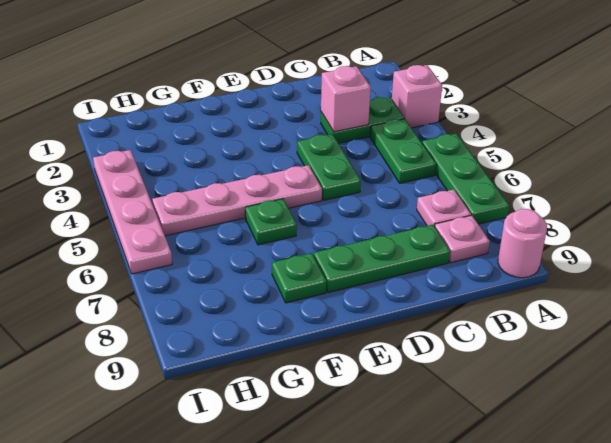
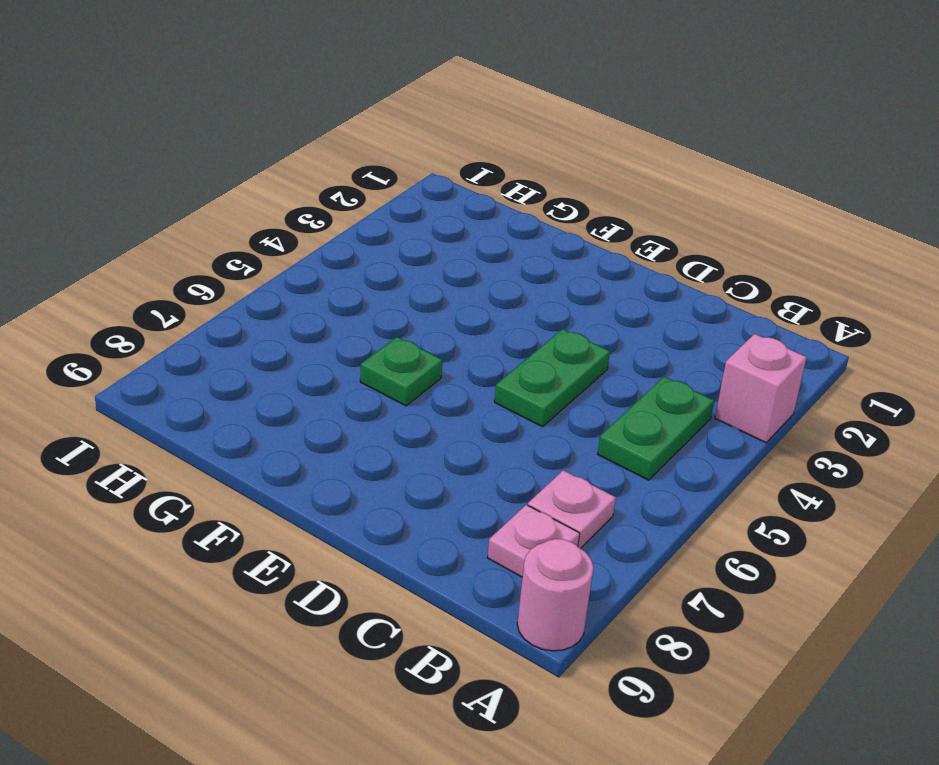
none -> green plate A5:A7 level 1
none -> green plate B3:C3 level 1
none -> green plate C8:E8 level 1

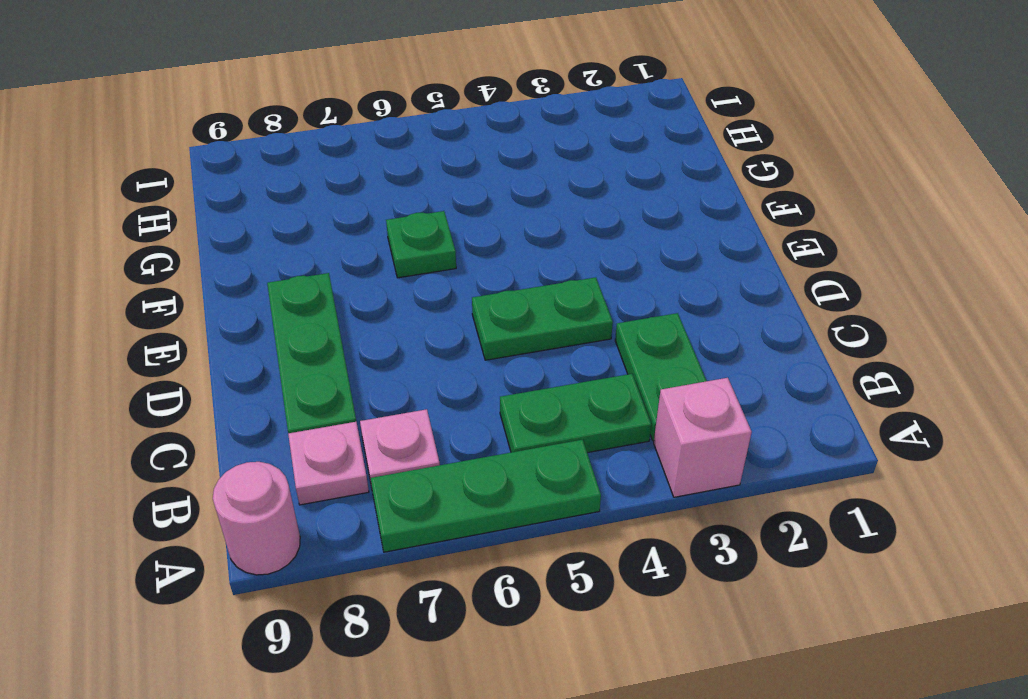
none -> pink plate E5:H5 level 1
none -> green plate F8 level 1
none -> pink plate I3:I6 level 1

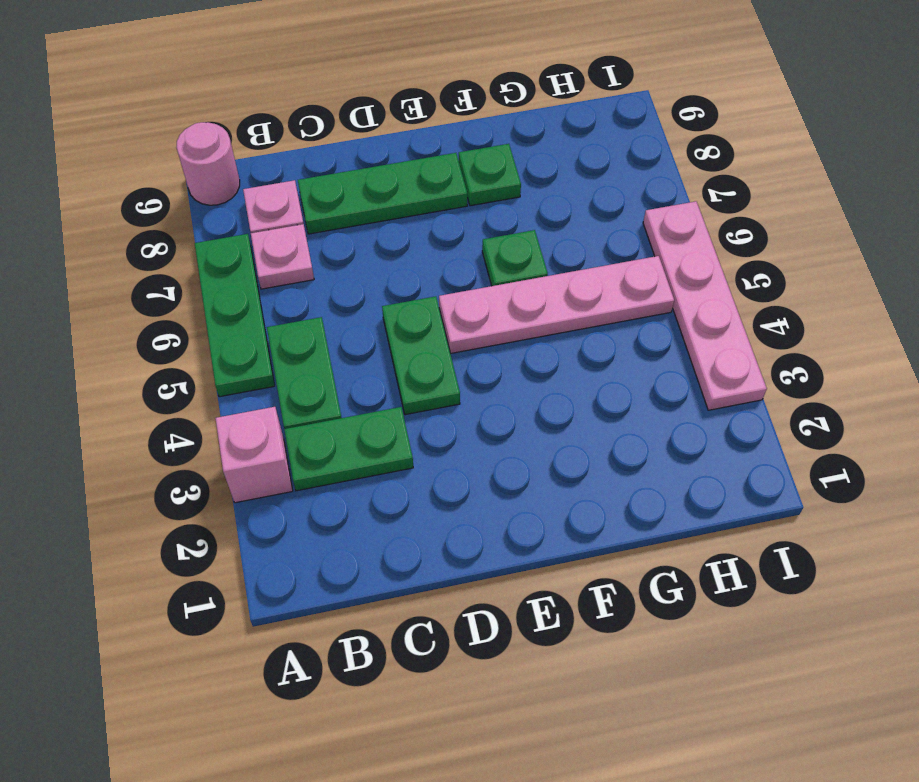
none -> pink brick C3 level 2

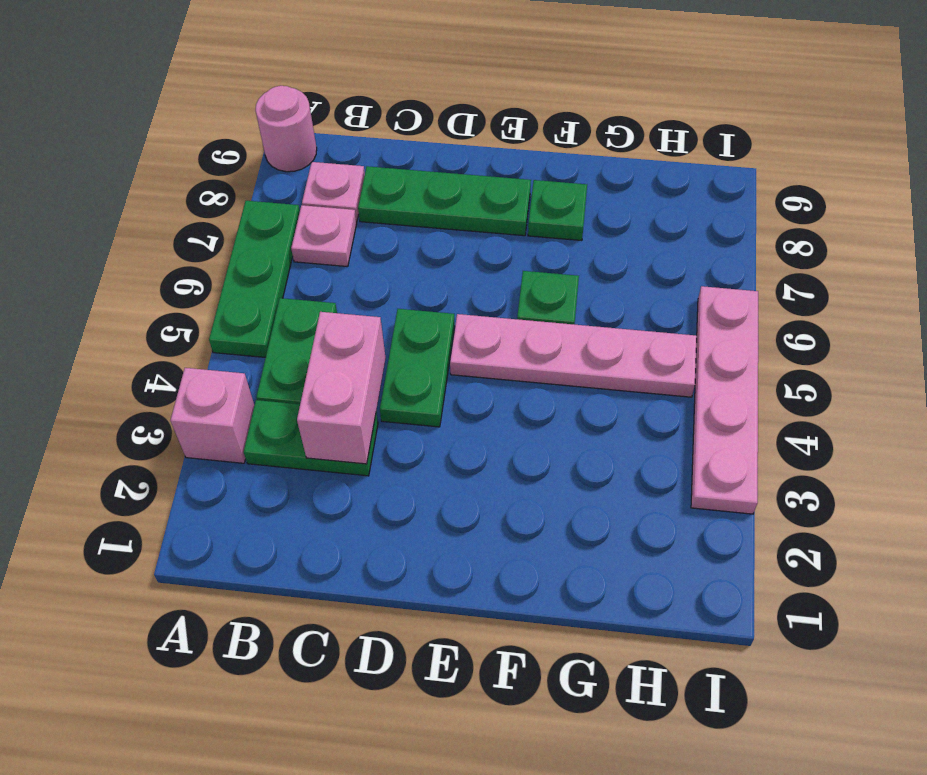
pink brick C3:C4 level 2 -> pink brick C3 level 2

